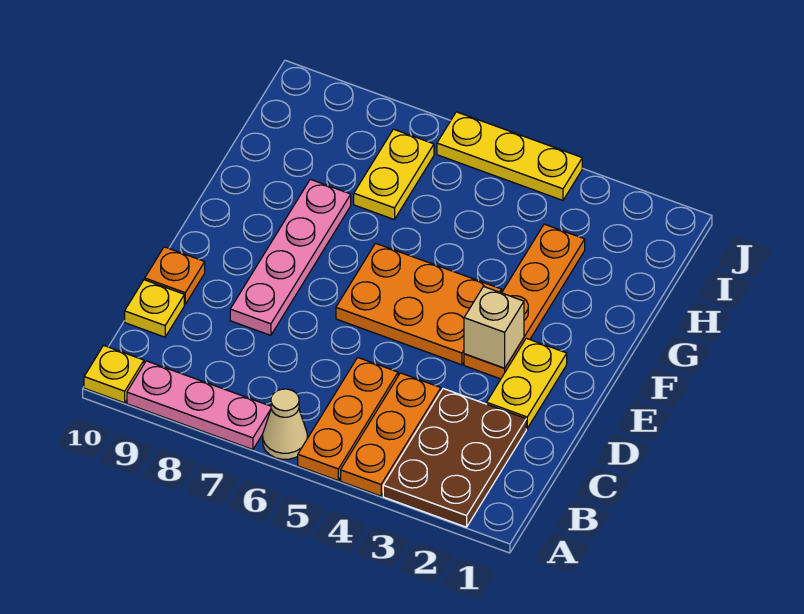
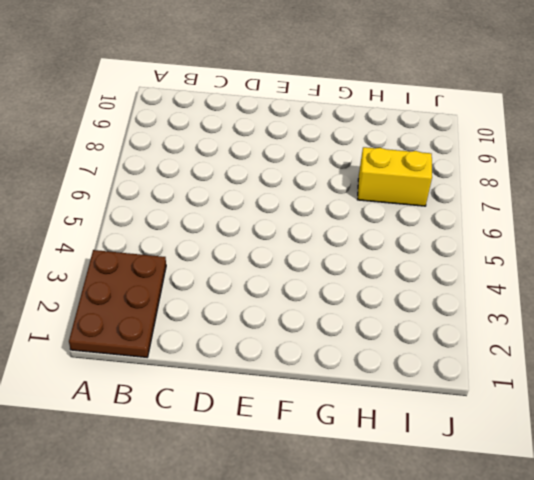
brown plate A1:B3 level 1 -> brown plate A2:C3 level 1
yellow brick H7:I7 level 1 -> yellow plate H7:I7 level 1
none -> orange plate A4:C4 level 1
none -> orange plate A5:C5 level 1
none -> tan cone A6 level 1

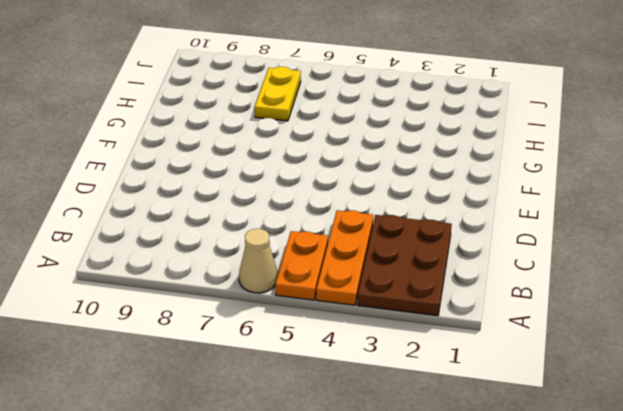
orange plate A5:B5 level 1 -> orange plate A5:C5 level 1
none -> pink plate A7:A9 level 1
none -> yellow plate A10 level 1
none -> yellow plate C10 level 1

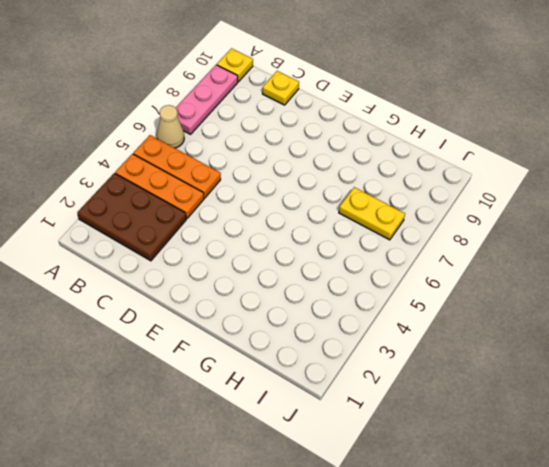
none -> yellow plate D2:E2 level 1
none -> pink plate D8:G8 level 1
none -> orange plate D10 level 1

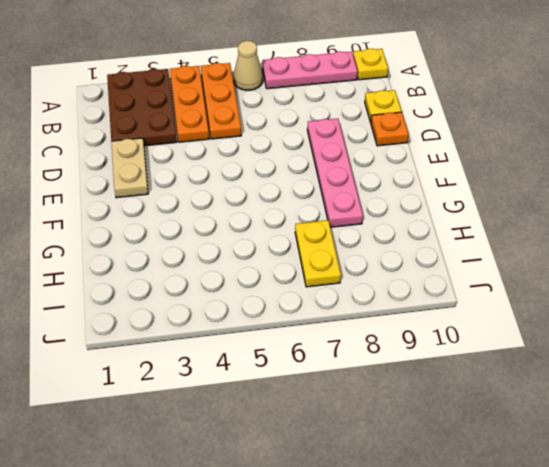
tan plate D2:E2 level 1 -> yellow plate D2:E2 level 1
none -> orange plate E3:H3 level 1
none -> orange plate E4:F6 level 1
none -> yellow plate J4:J6 level 1

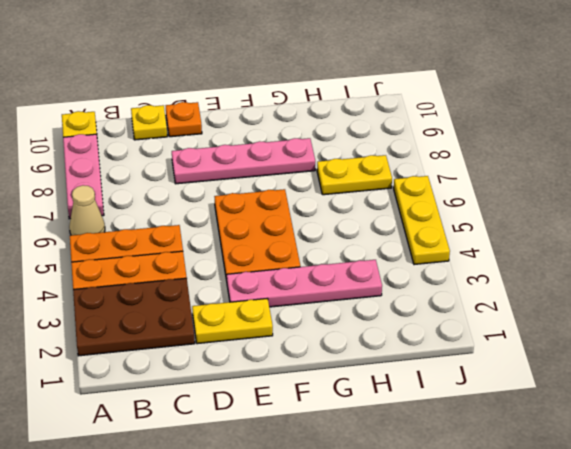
pink plate E3:H3 level 1 -> orange plate E3:H3 level 1
none -> tan brick E3 level 2

